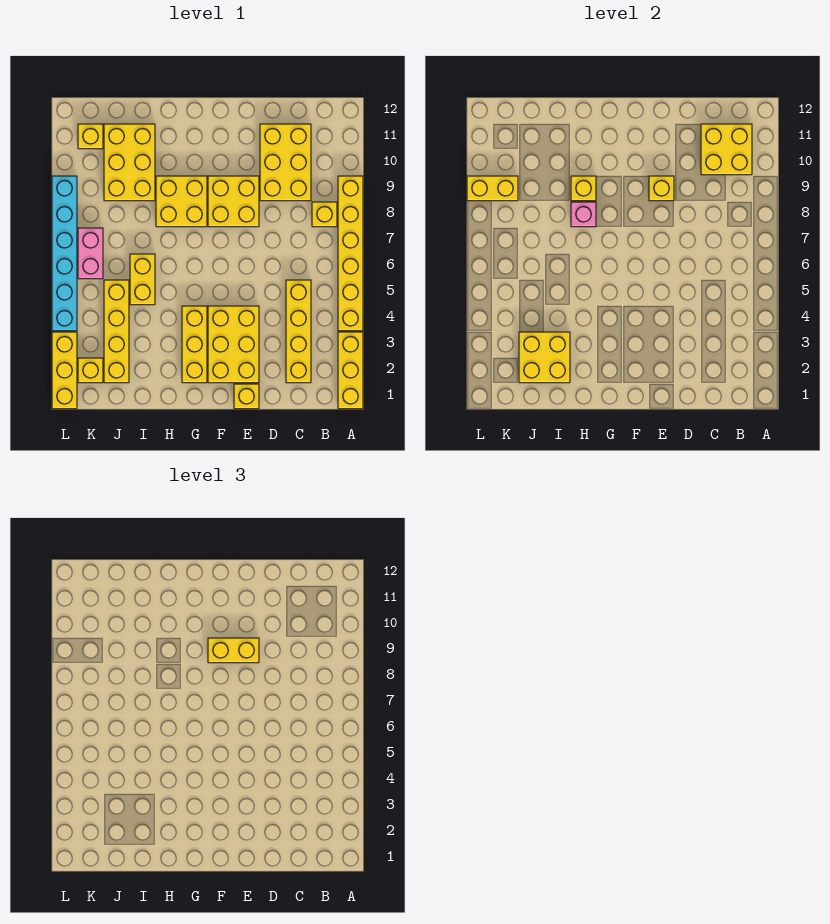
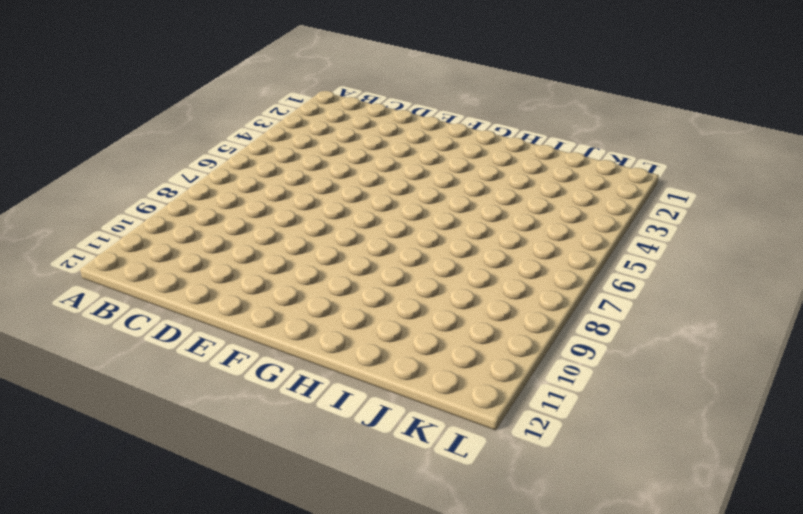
none -> yellow brick A1:A3 level 1
none -> yellow brick A4:A9 level 1
none -> yellow brick B8 level 1

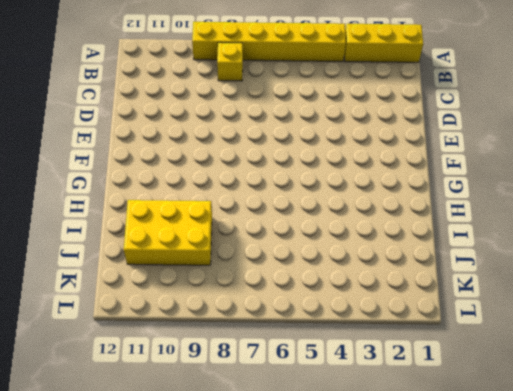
none -> yellow brick C2:C5 level 1
none -> yellow brick C9:D11 level 1
none -> yellow brick E1 level 1

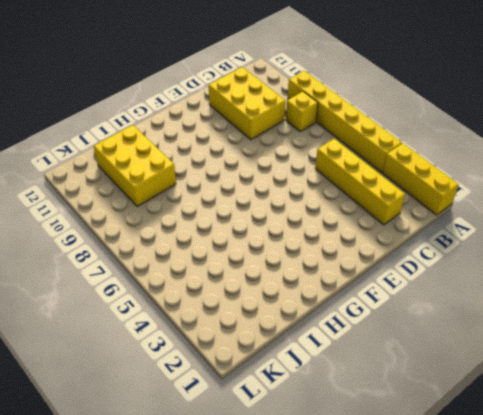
none -> yellow brick E1 level 1
none -> yellow brick E2:F4 level 1
none -> yellow brick E8:F9 level 1

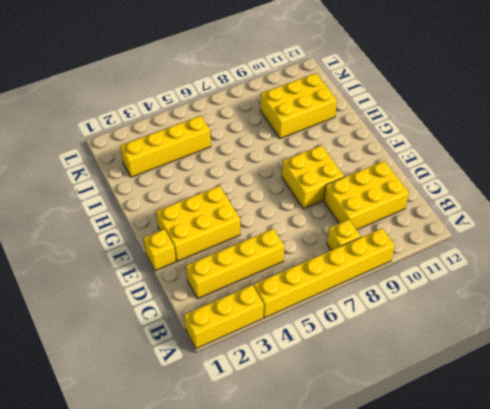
none -> yellow brick G2:G4 level 1
none -> yellow brick G8:H9 level 1
none -> yellow brick I5:I6 level 1

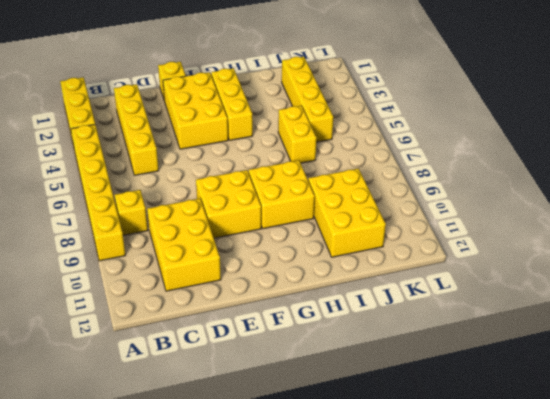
none -> yellow brick K2 level 1
none -> pink brick K6:K7 level 1
none -> yellow brick K11 level 1

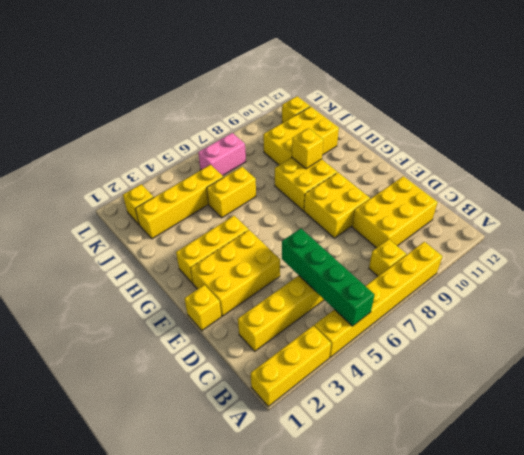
green brick A5:D5 level 2 -> none
none -> yellow brick L1:L3 level 1
none -> cyan brick L4:L9 level 1
none -> yellow brick B10:C11 level 2

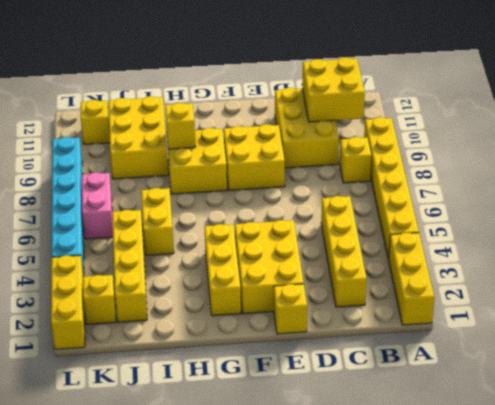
none -> yellow brick E9 level 2
none -> pink brick H8 level 2
none -> yellow brick I2:J3 level 2

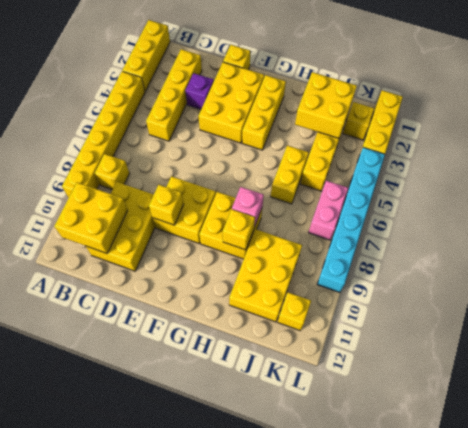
purple brick D3 level 1 -> none
none -> yellow brick K9:L9 level 2
none -> yellow brick E9:F9 level 3

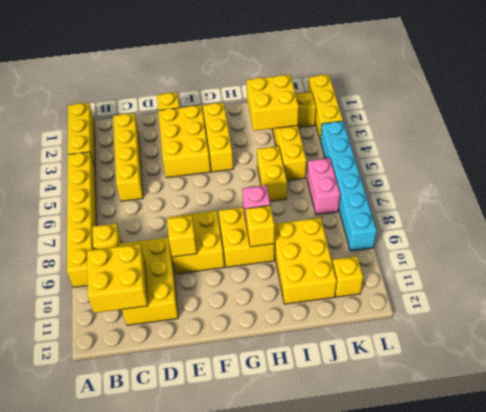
none -> yellow brick K9:L9 level 2
none -> yellow brick E9:F9 level 3

